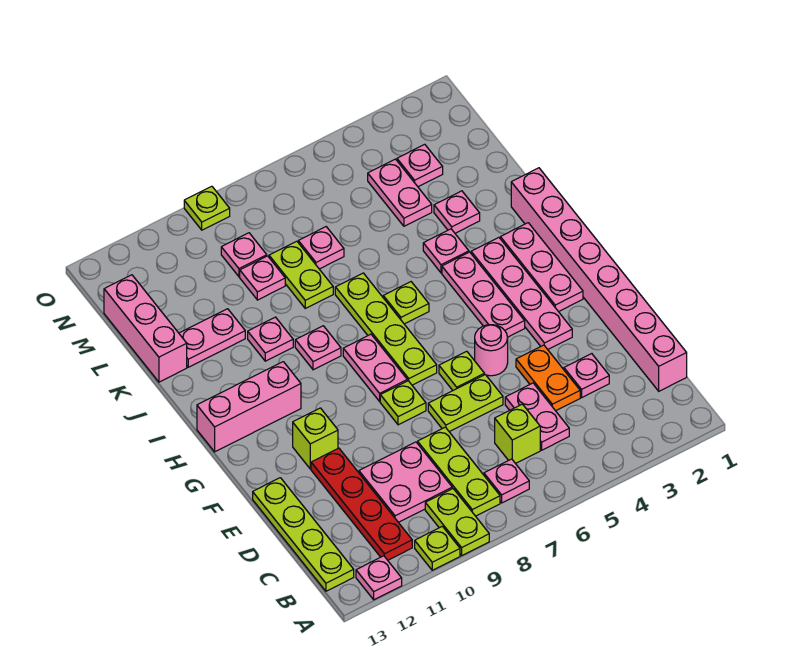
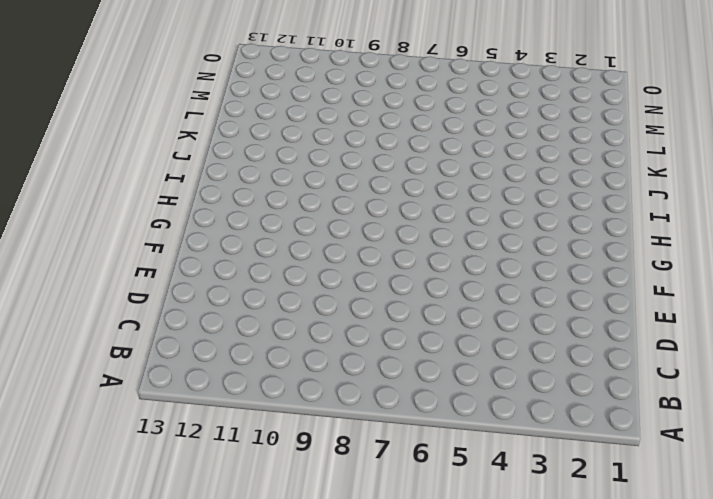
none -> lime plate A9:B9 level 1
none -> lime plate A10 level 1
none -> pink plate A12 level 1
none -> pink plate B7 level 1

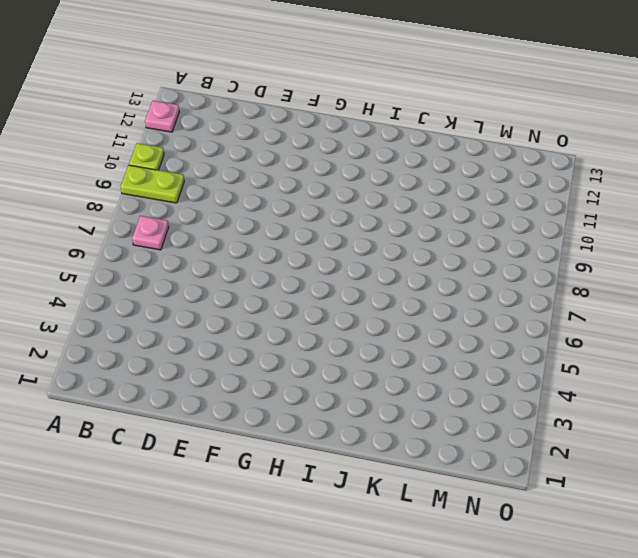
none -> lime plate B8:D8 level 1
none -> red plate B11:E11 level 1
none -> lime plate B13:E13 level 1
none -> pink brick C1:J1 level 1

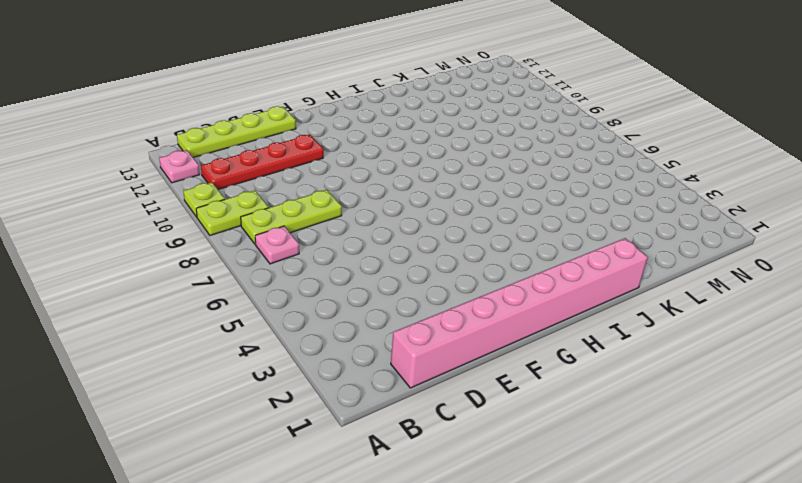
none -> pink plate C5:D5 level 1
none -> lime brick C6 level 1
none -> pink plate C9:D10 level 1
none -> pink plate D3 level 1

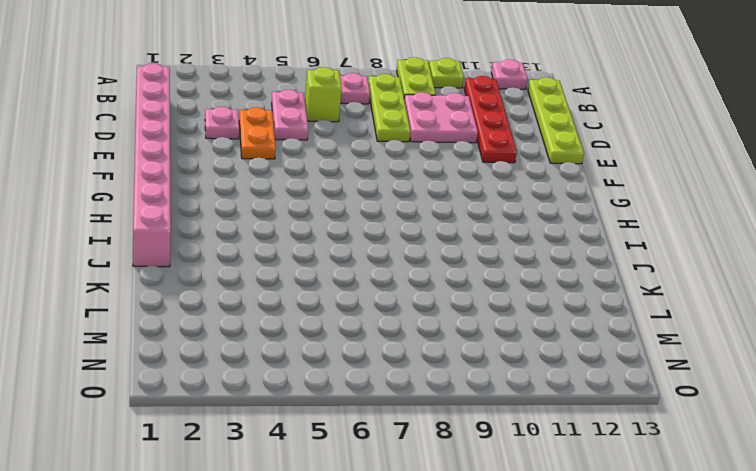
none -> lime plate E6:E7 level 1
none -> pink plate F3:I3 level 1
none -> pink round brick F5 level 1
none -> lime plate F6 level 1

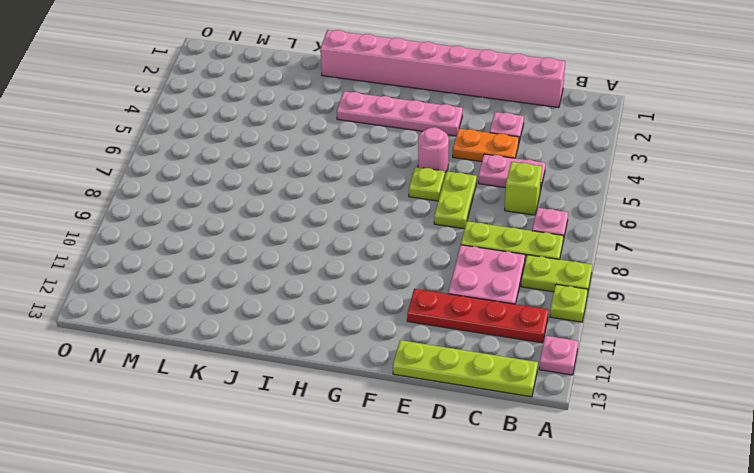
none -> lime plate F8 level 1
none -> lime brick F11 level 1
none -> pink plate G2:I2 level 1
none -> pink plate G4:I4 level 1

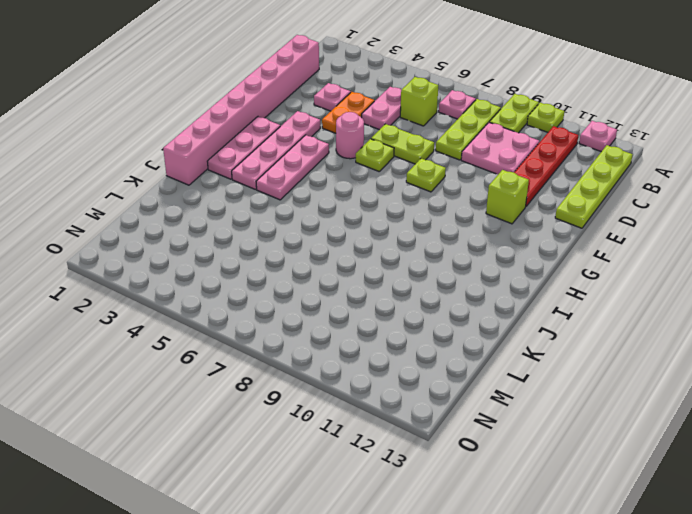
none -> lime plate G7:J7 level 1
none -> pink plate G8:H8 level 1
none -> pink brick H11:H13 level 1
none -> lime plate I6 level 1

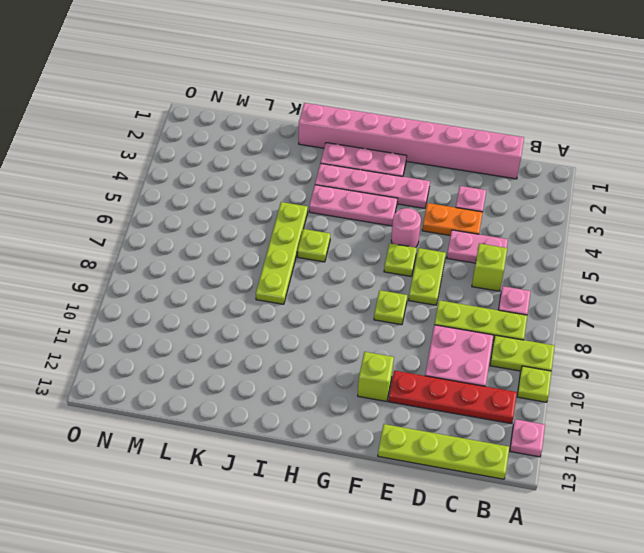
lime plate J5:J8 level 1 -> lime plate G7:J7 level 1
none -> pink plate G8:H8 level 1
none -> pink brick H11:H13 level 1
none -> pink plate I9 level 1
none -> pink plate J4 level 1

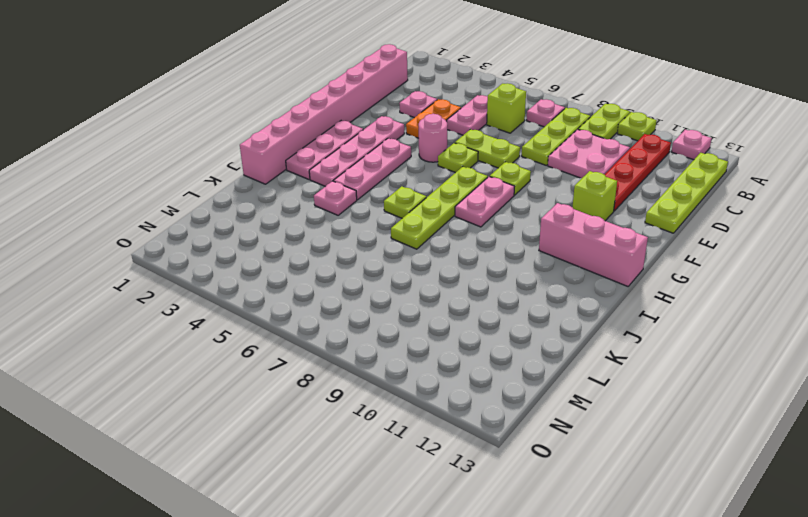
none -> pink plate I9 level 1
none -> pink plate J10 level 1
none -> pink plate K3 level 1
none -> lime plate K8:L8 level 1

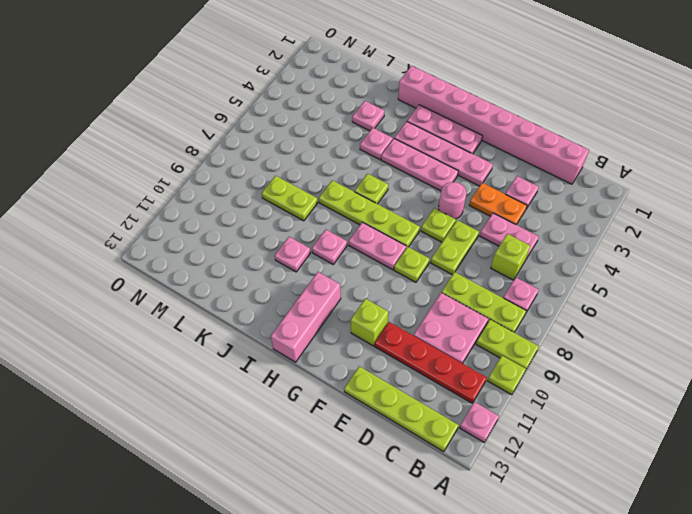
none -> pink plate K11:K12 level 1
none -> pink brick K13:M13 level 1
none -> pink plate L4:M4 level 1
none -> pink plate L7 level 1

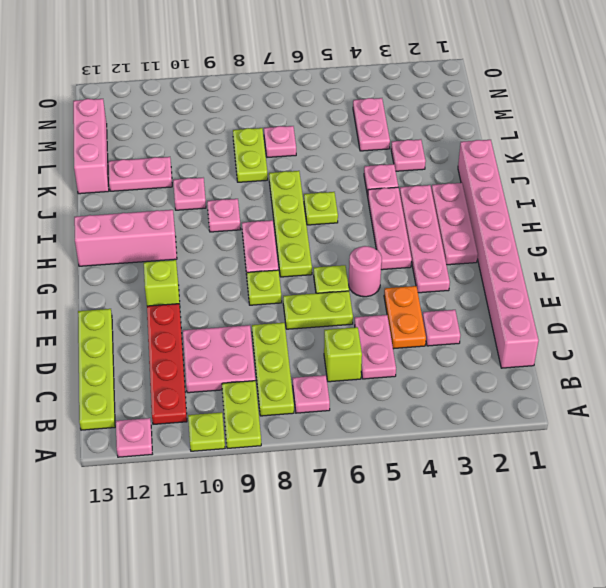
none -> pink plate L9 level 1
none -> pink plate M3 level 1
none -> pink plate M9 level 1
none -> lime plate O9 level 1

